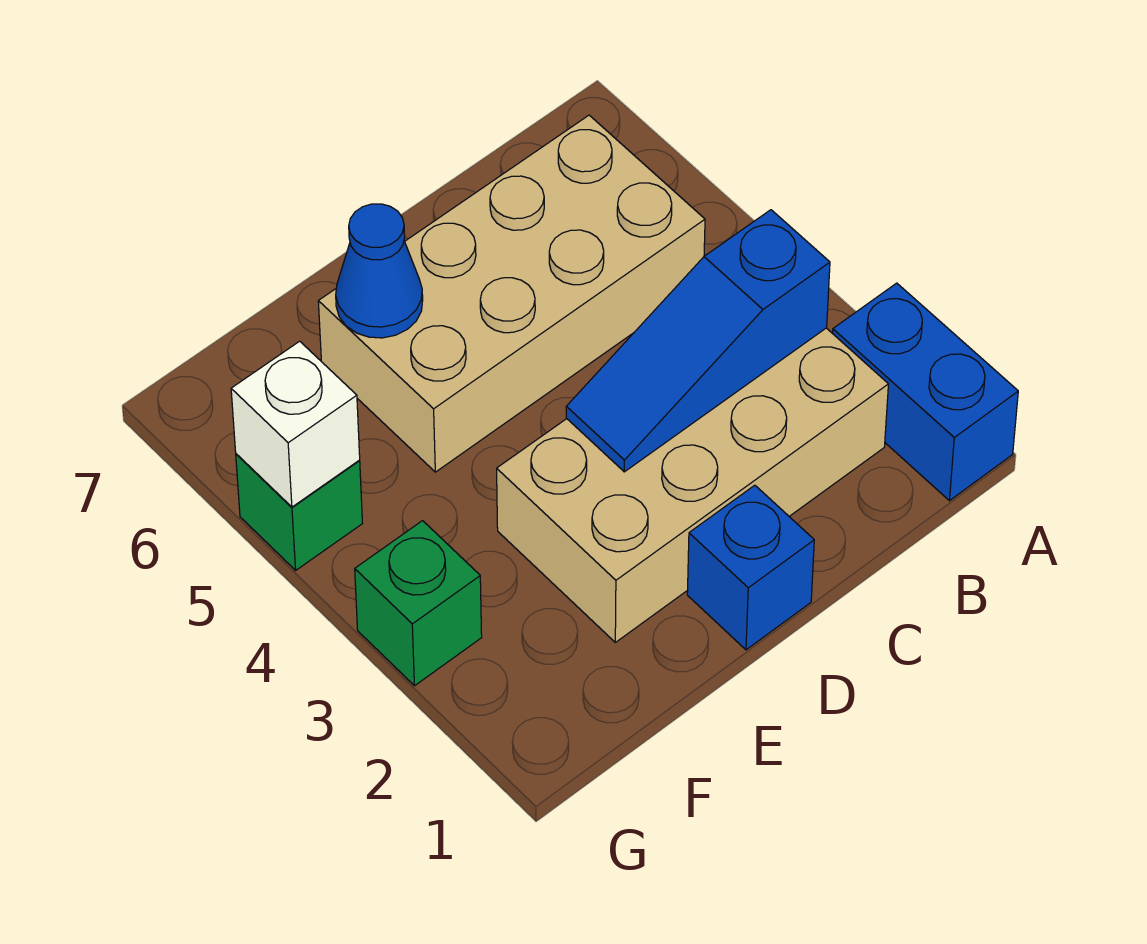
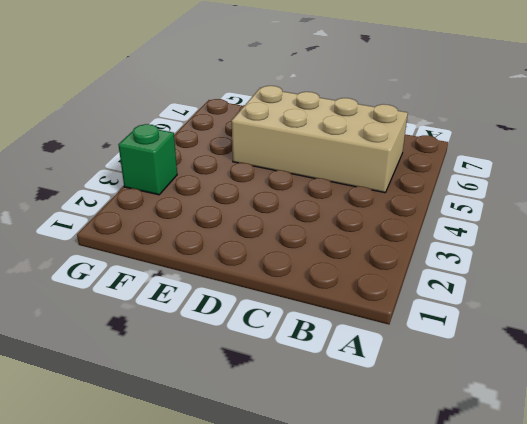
none -> blue brick A1:A2 level 1
none -> tan brick B2:E3 level 1

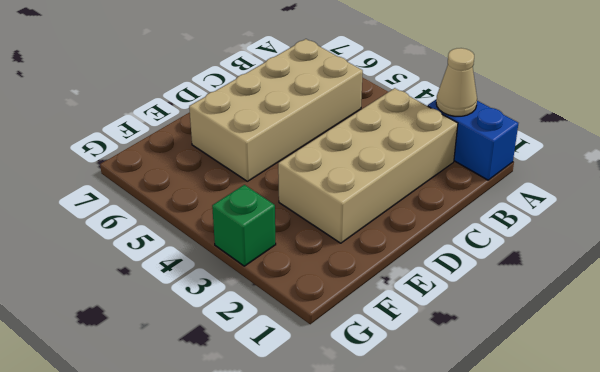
tan cone A2 level 2 -> none
none -> blue brick D1 level 1
none -> green brick G5 level 1

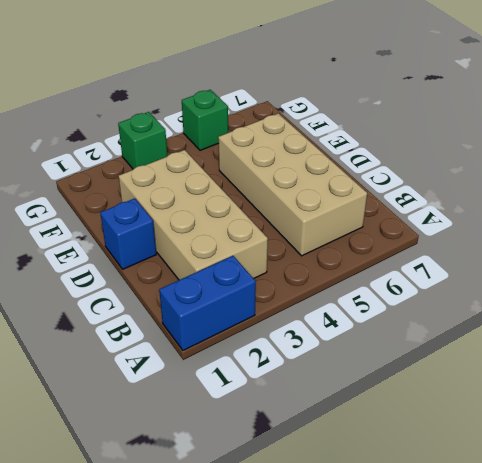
none -> blue slope B3:D3 level 2 top B
none -> blue cone E6 level 2

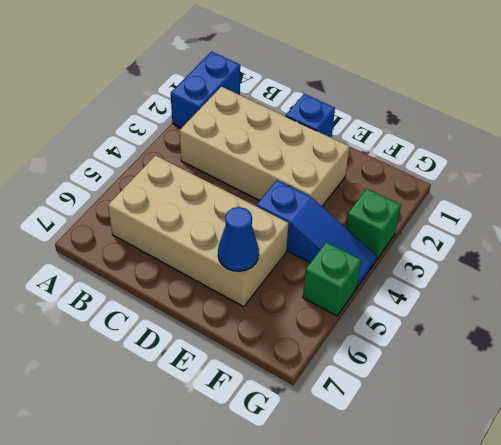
blue slope E4:G4 level 1 top E -> blue slope B3:D3 level 2 top B
none -> white brick G5 level 2

